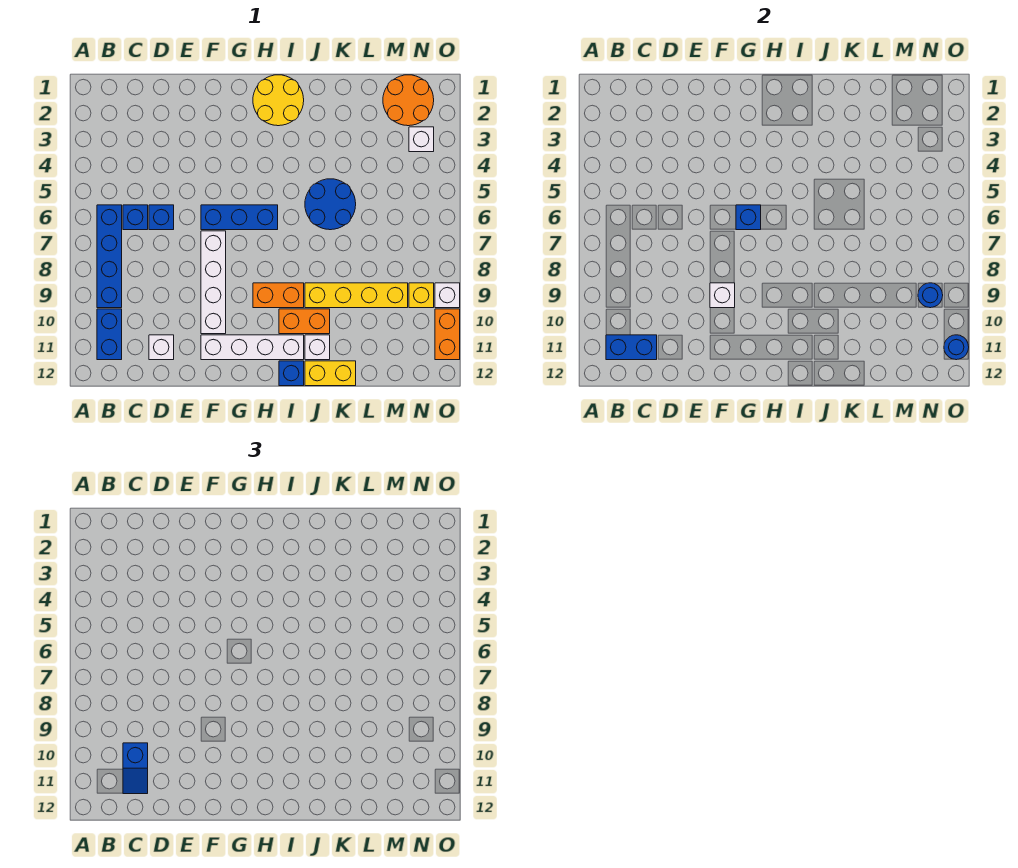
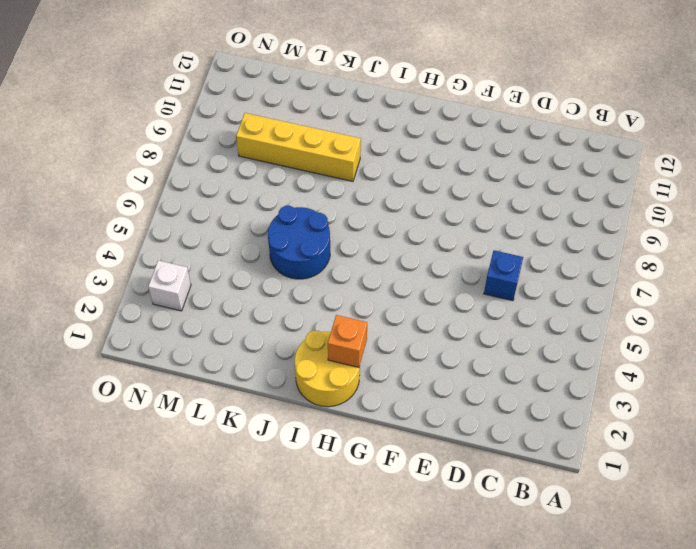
orange brick H2 level 2 -> none
none -> blue brick B6:B9 level 1
none -> blue brick B10:B11 level 1
none -> blue brick C6 level 1

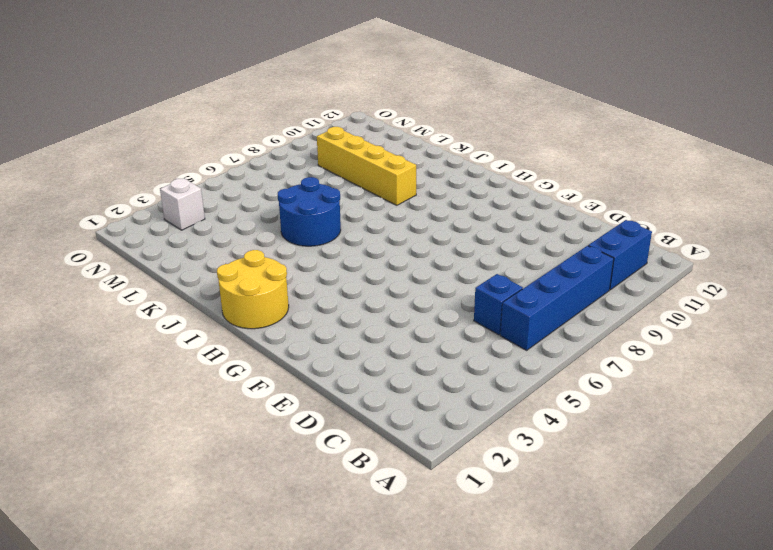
none -> blue brick D6 level 1
none -> white brick D11 level 1
none -> blue brick F6:H6 level 1

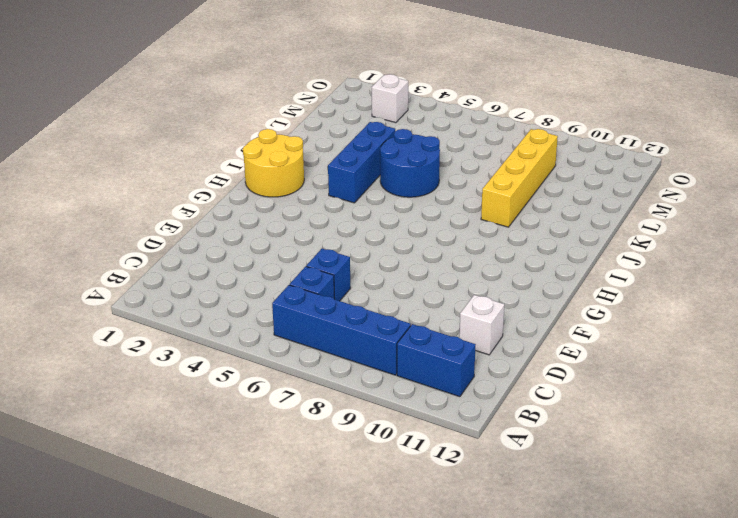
blue brick I4:K4 level 1 -> blue brick F6:H6 level 1
none -> white brick F7:F10 level 1
none -> white brick F11:I11 level 1
none -> orange brick H9:I9 level 1

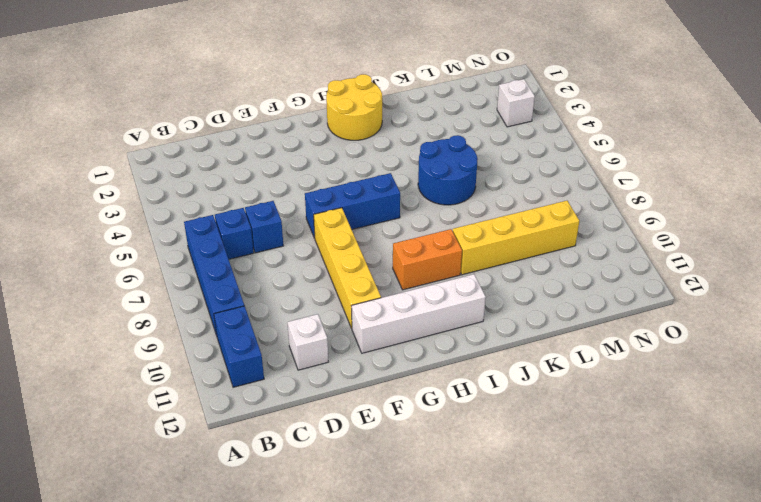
yellow brick F7:F10 level 1 -> white brick F7:F10 level 1
none -> orange brick I10:J10 level 1
none -> blue brick I12 level 1
none -> white brick J11 level 1

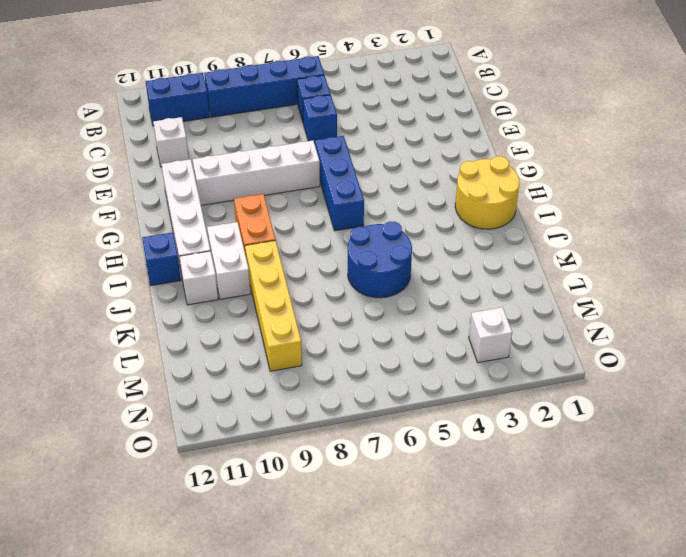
white brick I10:J10 level 1 -> orange brick I10:J10 level 1
none -> yellow brick J12:K12 level 1
none -> orange round brick M1:N2 level 1
none -> yellow brick N9 level 1

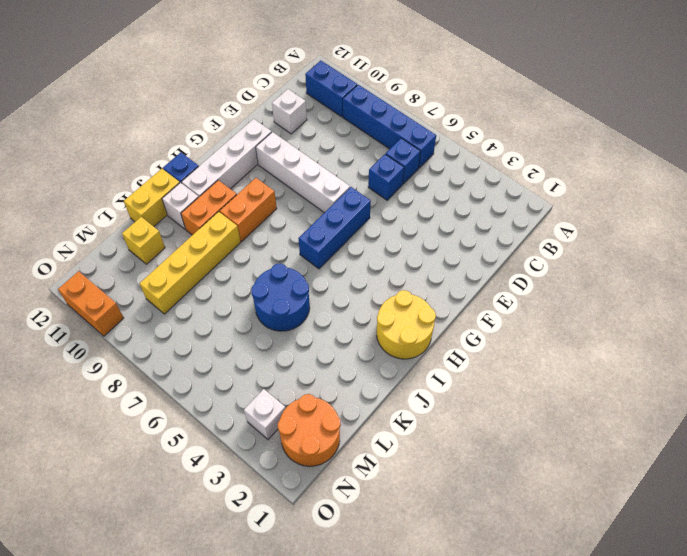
yellow brick L11 level 1 -> yellow brick N9 level 1
none -> white brick O9 level 1
none -> blue brick B11:C11 level 2
none -> white brick F9 level 2

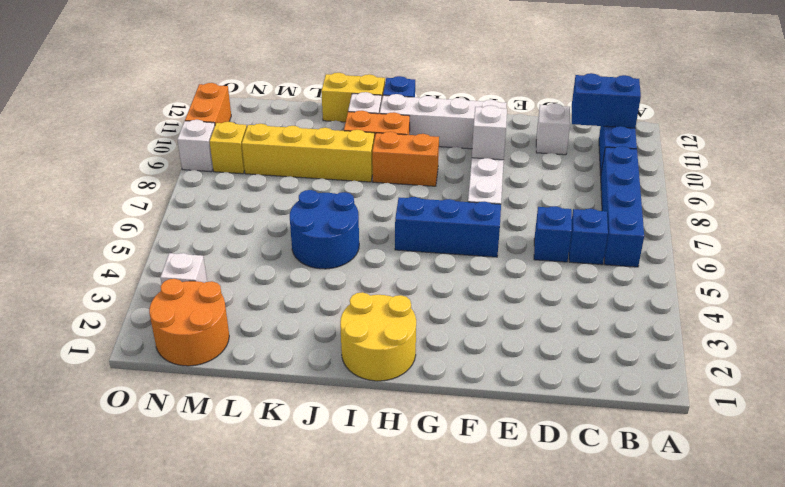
none -> blue brick G6 level 2
none -> blue round brick N9 level 2
none -> blue round brick O11 level 2

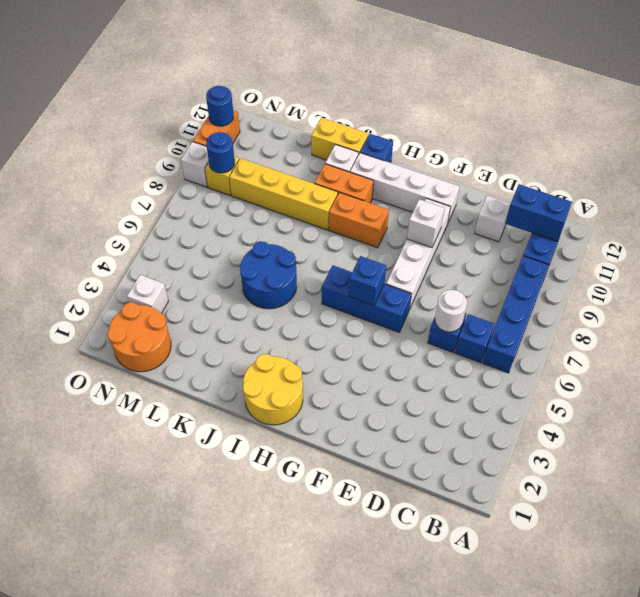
white round brick D6 level 2 -> none
none -> blue slope C10:C11 level 3 top 10

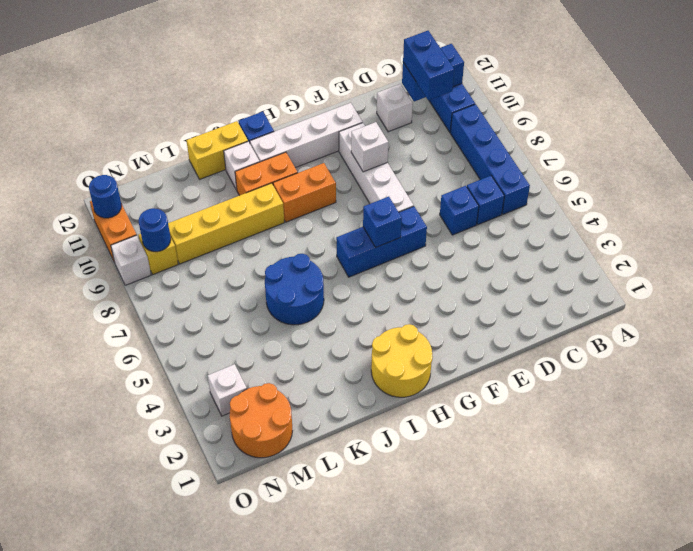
blue brick C10:C11 level 3 -> blue slope C10:C11 level 3 top 10

